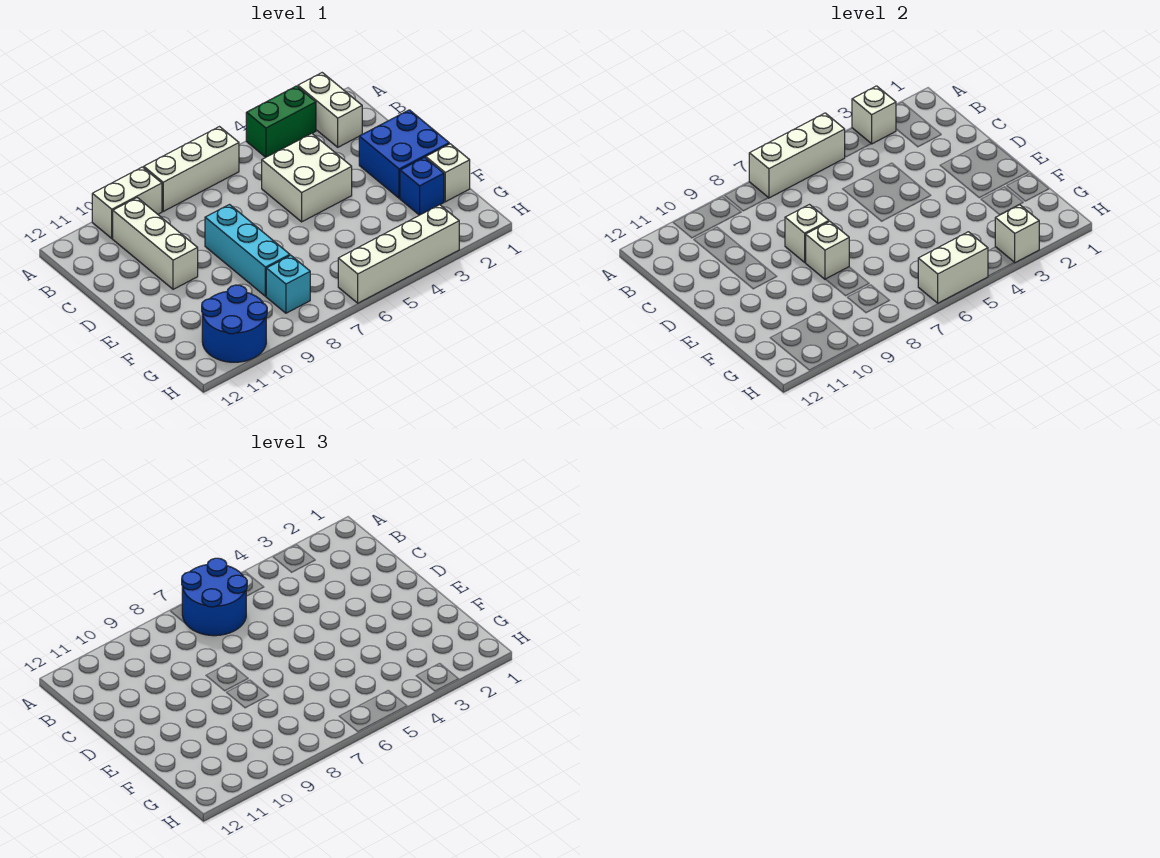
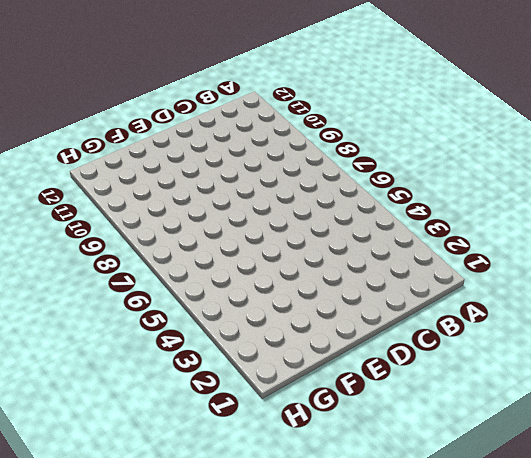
none -> white brick A2:B2 level 1
none -> green brick A3:A4 level 1
none -> white brick A6:A8 level 1

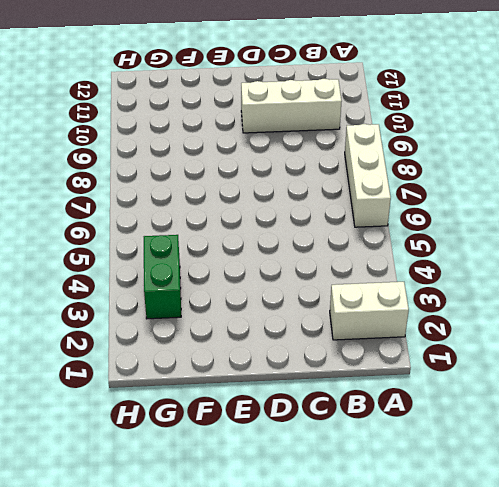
green brick G3:G4 level 1 -> green brick A3:A4 level 1
none -> white brick A9:A10 level 1
none -> white brick C4:D5 level 1
none -> blue brick D1:E2 level 1

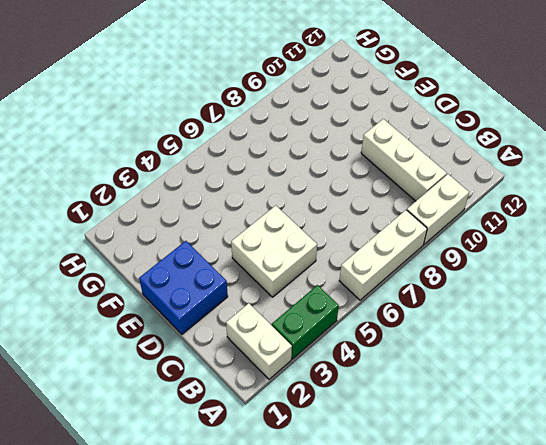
none -> cyan brick D8:F8 level 1
none -> white brick F1 level 1
none -> blue brick F2 level 1

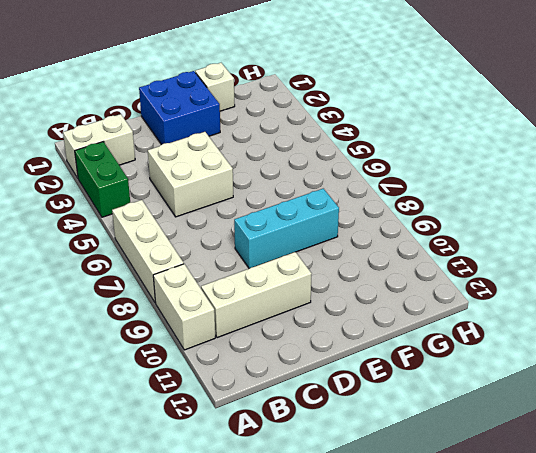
none -> blue brick F2 level 1
none -> cyan brick G8 level 1
none -> blue round brick G10:H11 level 1

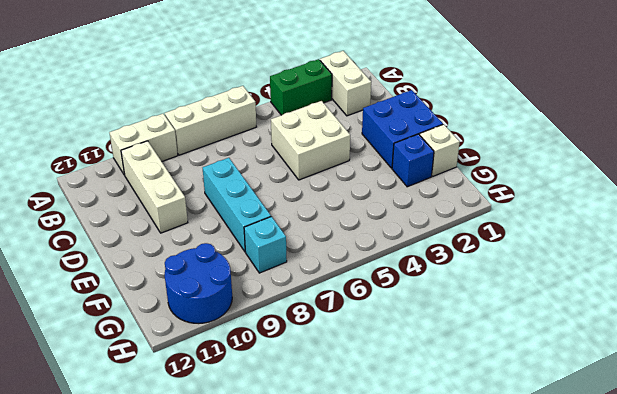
none -> white brick H3:H6 level 1
none -> white brick A3 level 2
none -> white brick A5:A7 level 2

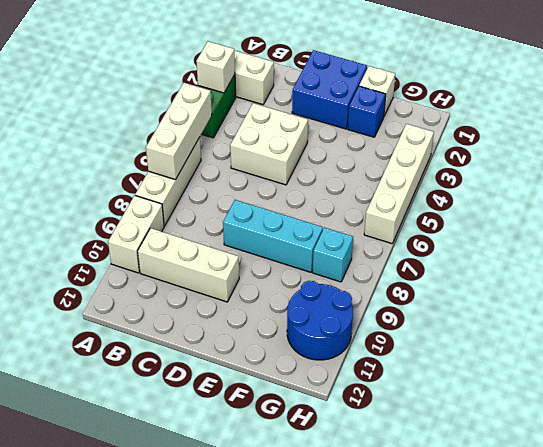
none -> white brick D8 level 2
none -> white brick E8 level 2
none -> white brick H3 level 2

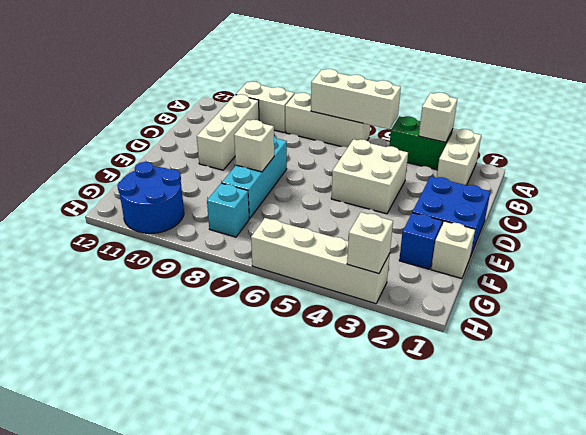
none -> white brick D8 level 2
none -> white brick H5:H6 level 2
none -> blue round brick A6:B7 level 3

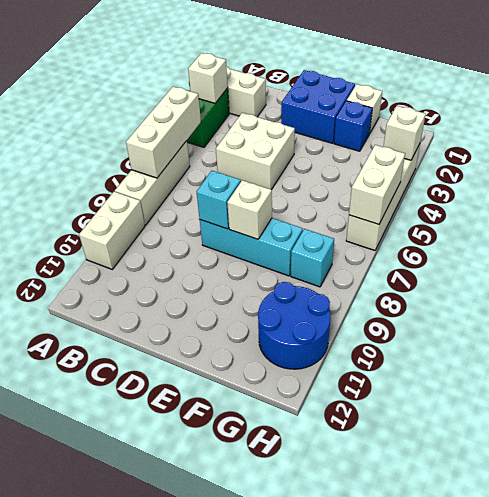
cyan brick D8 level 2 -> white brick D8 level 2
none -> white brick B10:D10 level 1
none -> blue round brick A6:B7 level 3

